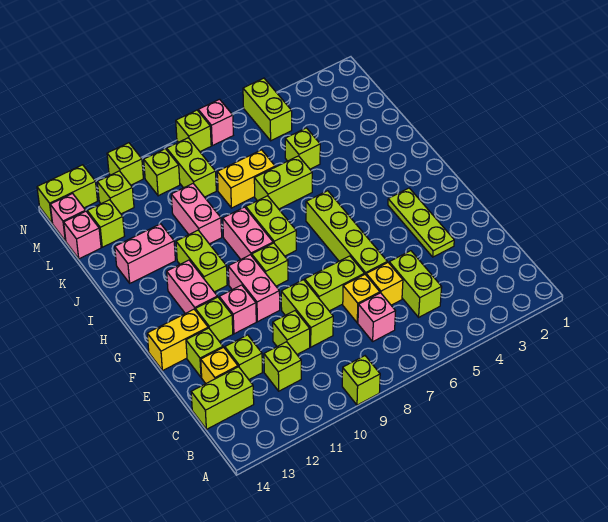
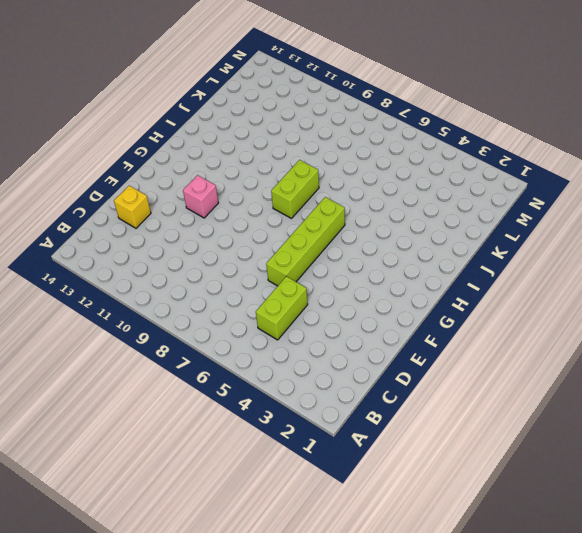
none -> lime brick A9 level 1
none -> pink brick C7 level 1
none -> lime brick C11 level 1
none -> lime brick C13:C14 level 1

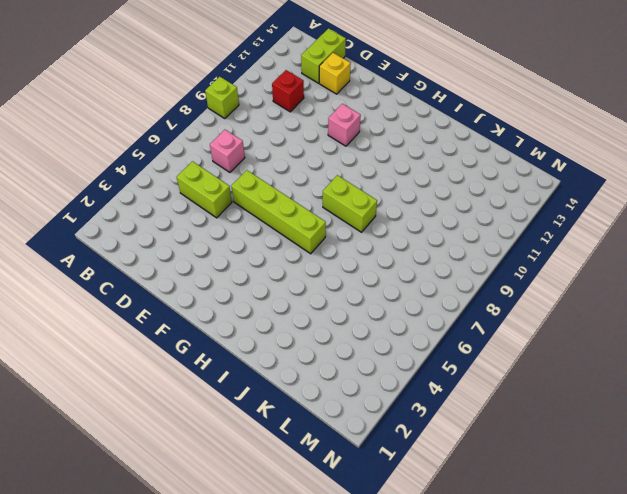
red brick C11 level 1 -> lime brick C11 level 1
none -> yellow brick D6 level 1
none -> yellow brick D7 level 1
none -> lime brick D9:E9 level 1
none -> lime brick D10 level 1

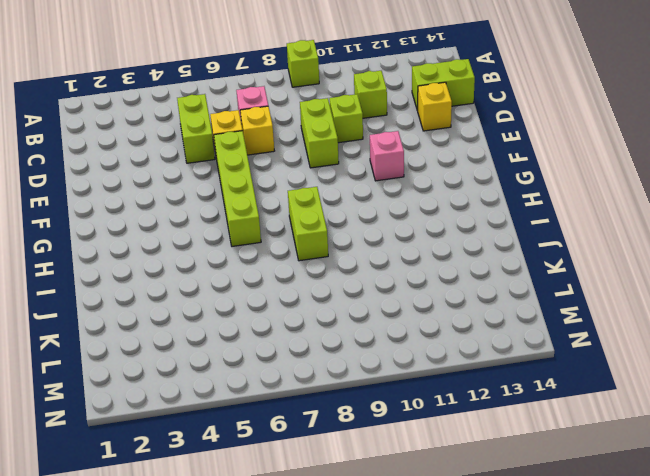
none -> lime brick D12 level 1
none -> lime plate E3:G3 level 1
none -> lime brick E7:E8 level 1
none -> lime brick E13 level 1

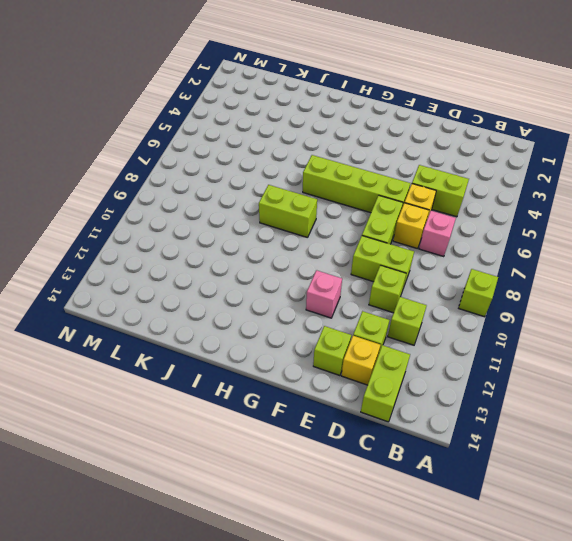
none -> lime plate E3:G3 level 1
none -> pink brick F10:G10 level 1
none -> lime brick F12 level 1
none -> yellow brick F13:F14 level 1

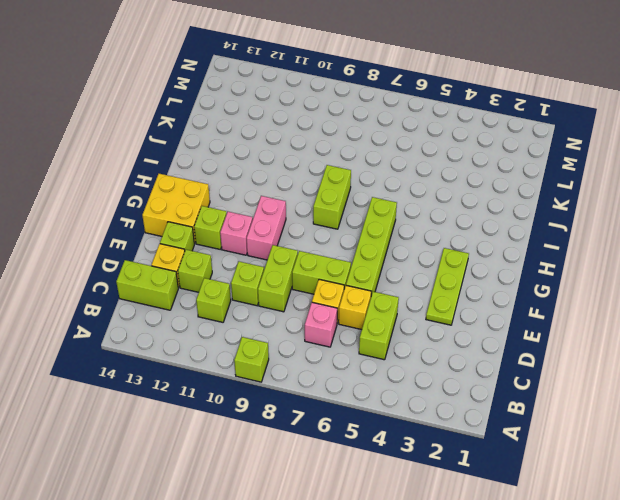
yellow brick F13:G14 level 1 -> yellow brick F13:F14 level 1
none -> lime brick G9 level 1
none -> pink brick G12:H12 level 1
none -> pink brick H9:I9 level 1
none -> lime brick H11:I11 level 1

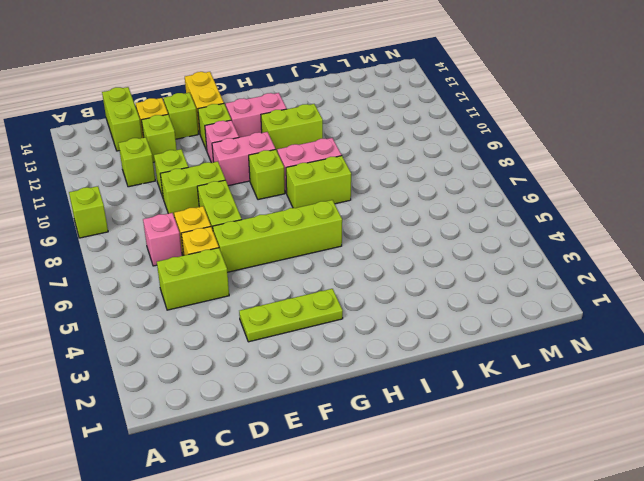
none -> lime brick J6:J7 level 1
none -> pink brick J10:K10 level 1
none -> pink brick J12:J13 level 1
none -> lime brick K5 level 1

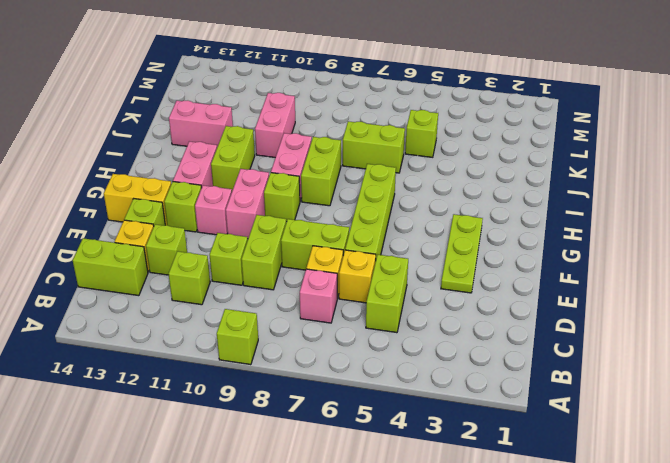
none -> yellow brick K7:K8 level 1
none -> lime brick L9:M9 level 1
none -> lime brick L13 level 1
none -> pink brick L14 level 1

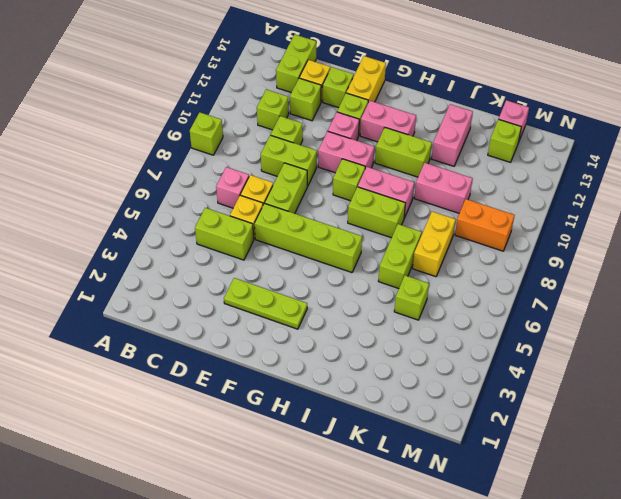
orange brick L9:M9 level 1 -> lime brick L9:M9 level 1
none -> lime brick M5:N5 level 1
none -> lime brick M10 level 1
none -> lime brick M12 level 1
none -> pink brick M14 level 1

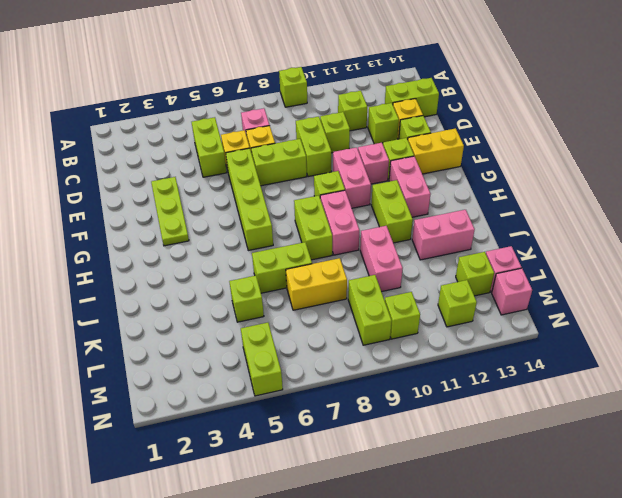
none -> pink brick N7 level 1
none -> lime brick N8 level 1
none -> lime brick N11 level 1
none -> lime brick N13:N14 level 1

